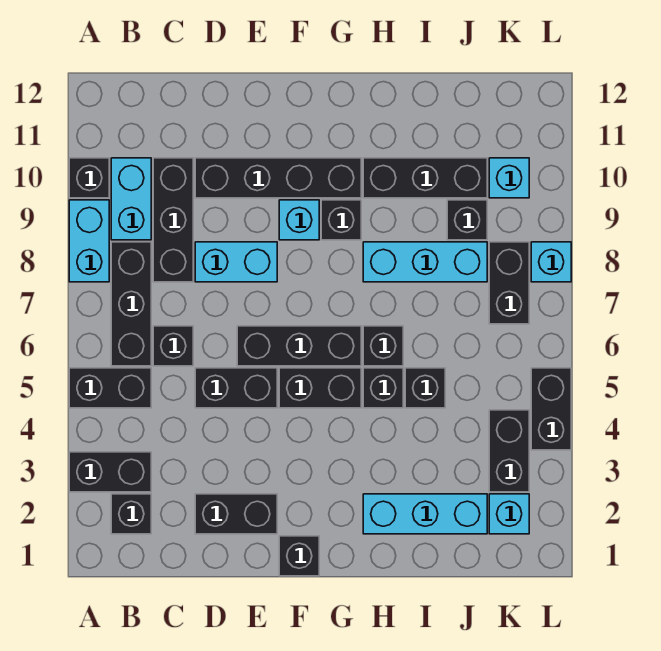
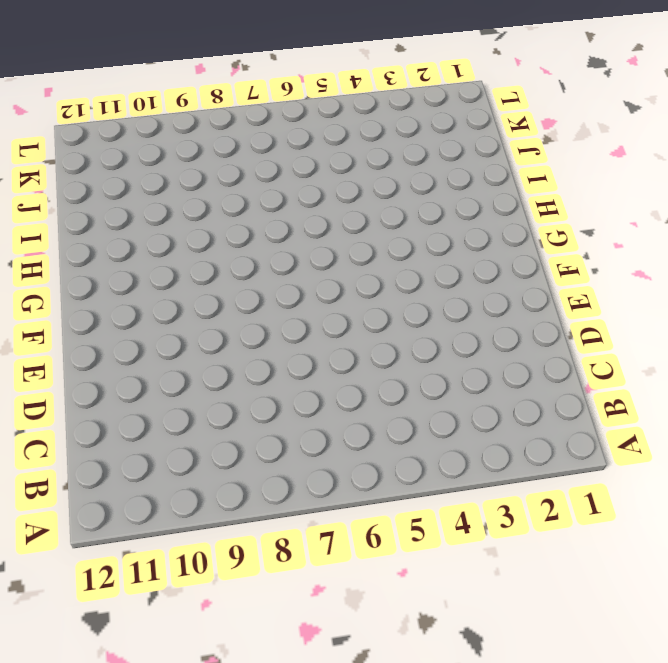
none -> black brick A3:B3 level 1
none -> black brick A5:B5 level 1
none -> cyan brick A8:A9 level 1
none -> black brick A10 level 1

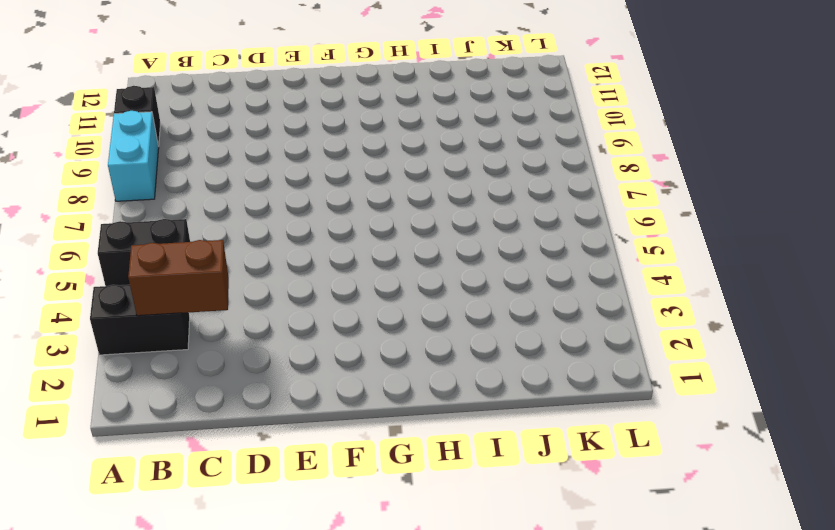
brown brick B3:C3 level 2 -> none
none -> black brick B2 level 1
none -> black brick B6:B8 level 1
none -> cyan brick B9:B10 level 1
none -> black brick C6 level 1

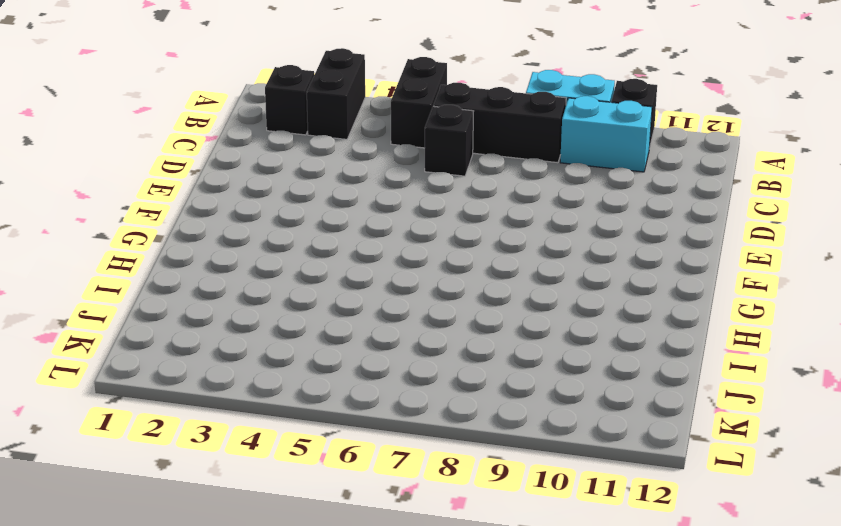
none -> black brick C8:C10 level 1
none -> black brick D2:E2 level 1
none -> black brick D5:E5 level 1
none -> cyan brick D8:E8 level 1

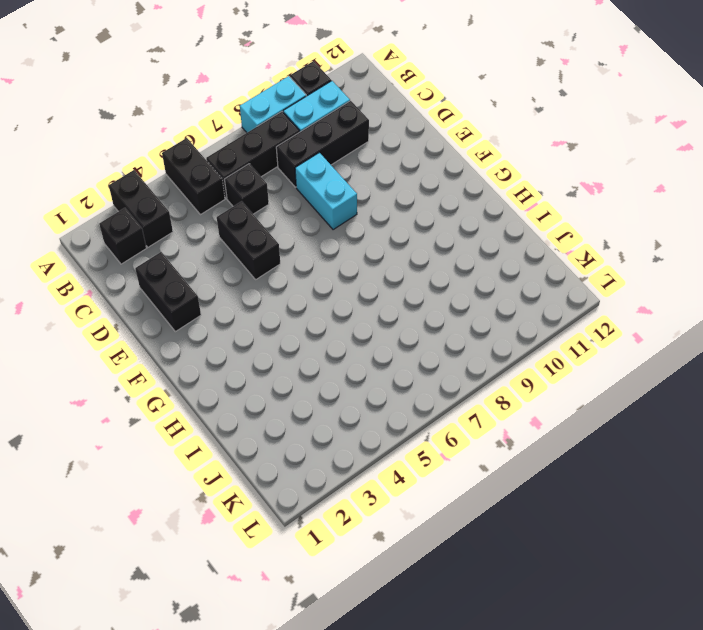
none -> black brick D10:G10 level 1
none -> black brick E6:G6 level 1
none -> black brick F1 level 1
none -> black brick F5:G5 level 1

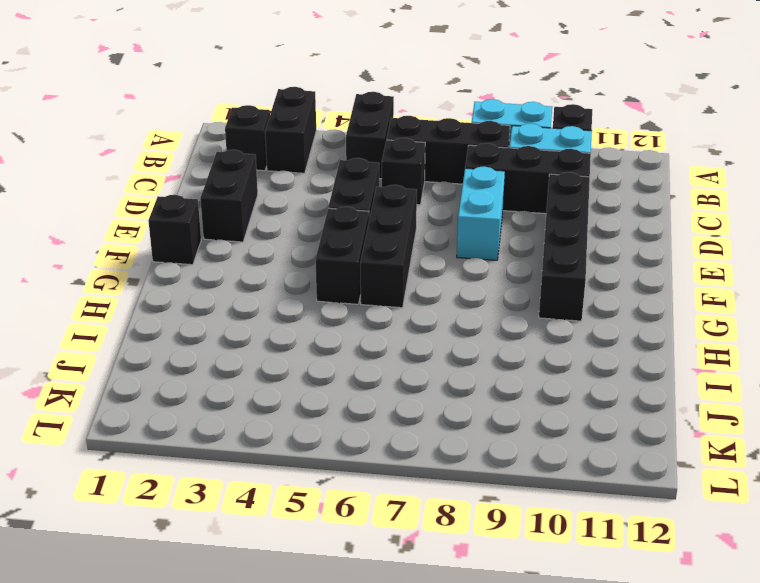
none -> cyan brick F9 level 1
none -> black brick G9 level 1
none -> cyan brick H2:J2 level 1
none -> black brick H5 level 1

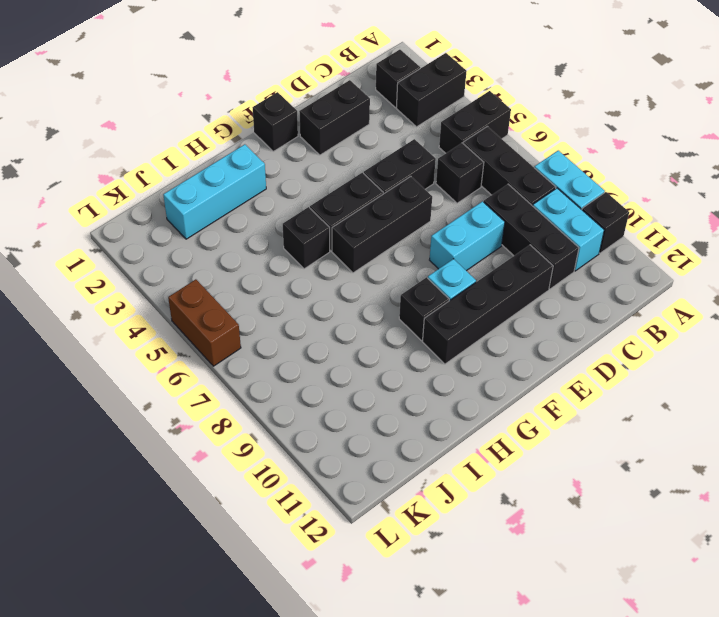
brown brick L5:L6 level 1 -> black brick L4:L5 level 1
none -> black brick H6 level 1
none -> cyan brick H8:J8 level 1
none -> black brick H10:J10 level 1
none -> black brick I5 level 1

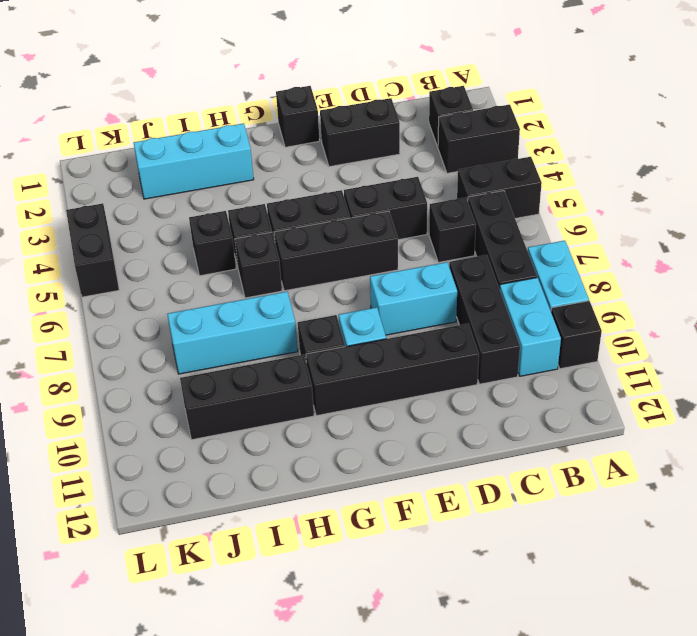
none -> black brick J9 level 1
none -> cyan brick K2 level 1
none -> black brick K3:K4 level 1
none -> black brick K7:K8 level 1

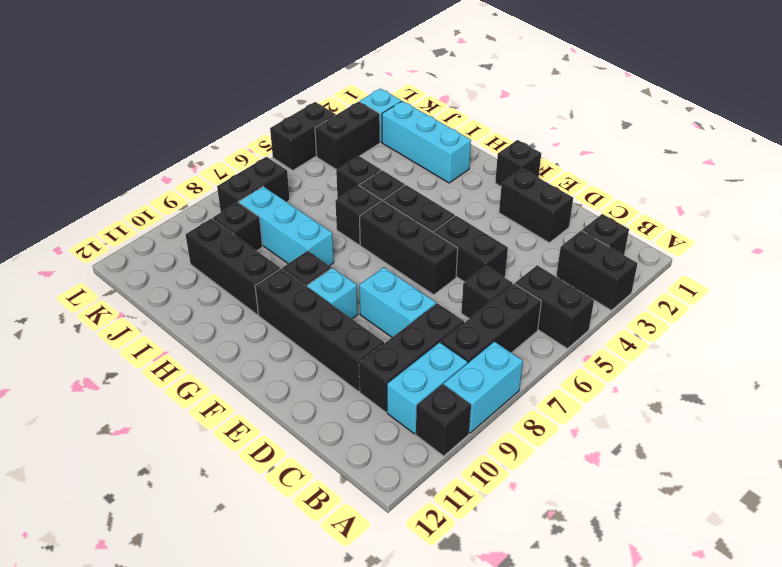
none -> cyan brick K10 level 1
none -> cyan brick L8 level 1

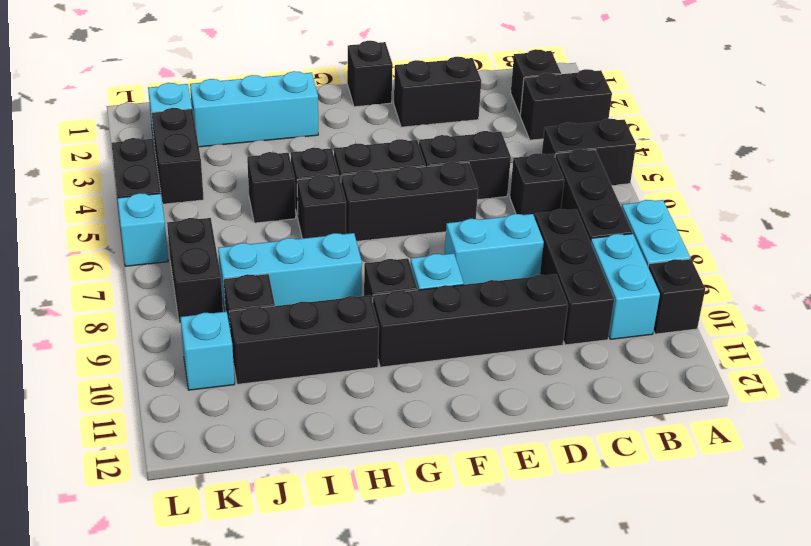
cyan brick L6 level 1 -> cyan brick L8 level 1

